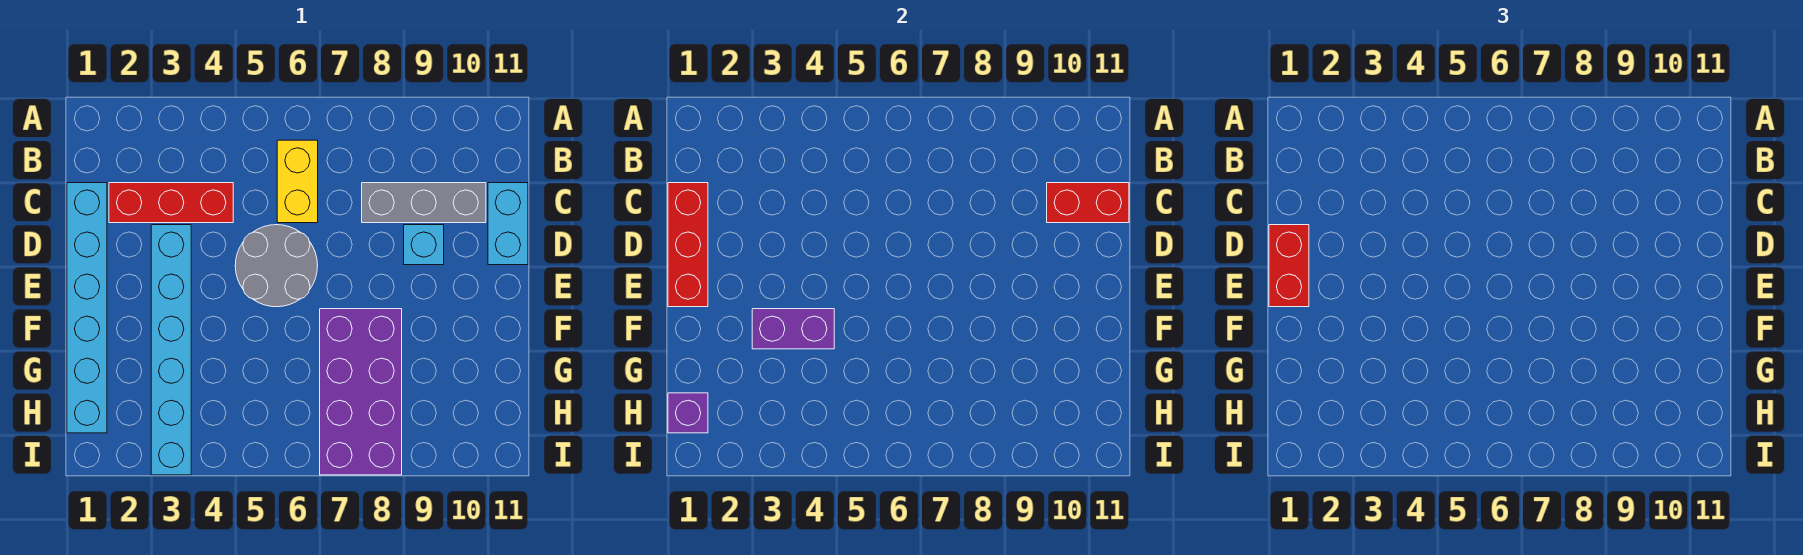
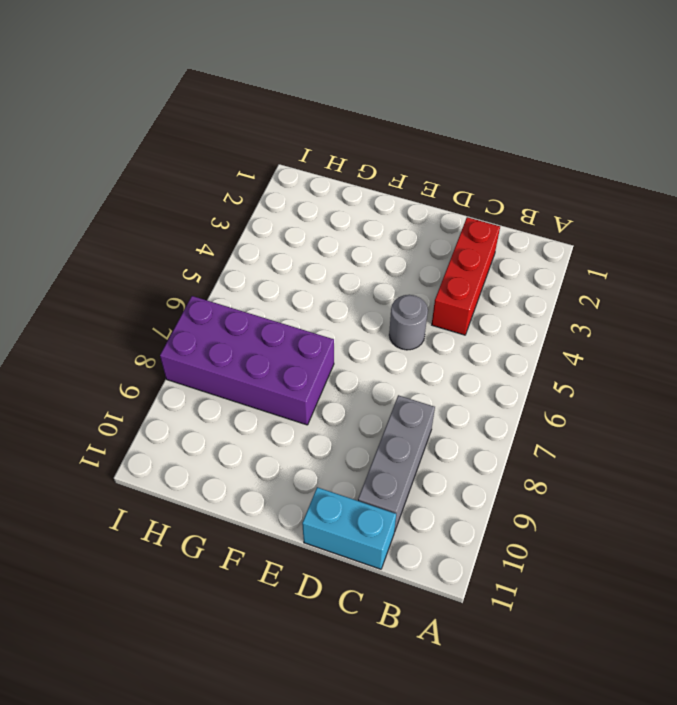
grey round brick D5 level 1 -> grey round brick D5:E6 level 1
none -> yellow brick B6:C6 level 1
none -> cyan brick C1:H1 level 1
none -> cyan brick D3:I3 level 1

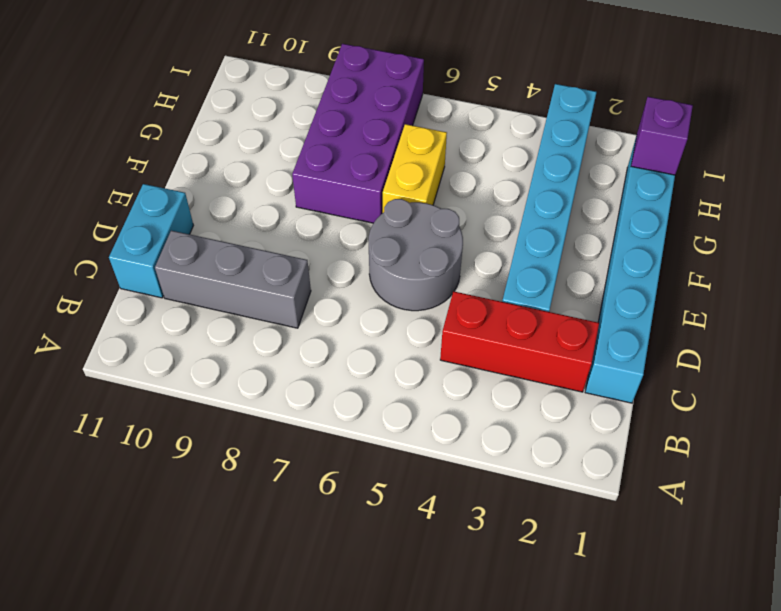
yellow brick F6:G6 level 1 -> yellow brick B6:C6 level 1
none -> cyan brick D9 level 1
none -> red brick C1:E1 level 2
none -> red brick C10:C11 level 2

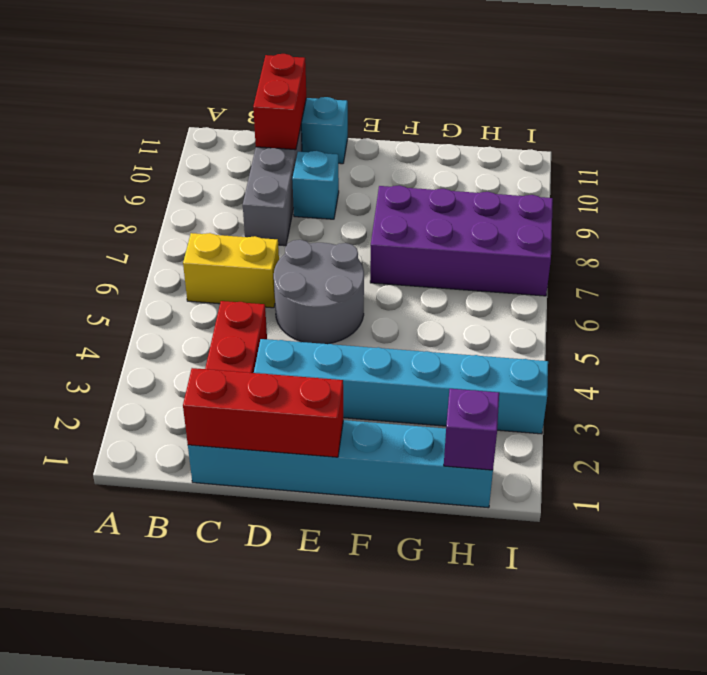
none -> purple brick F3:F4 level 2
none -> red brick D1:E1 level 3

